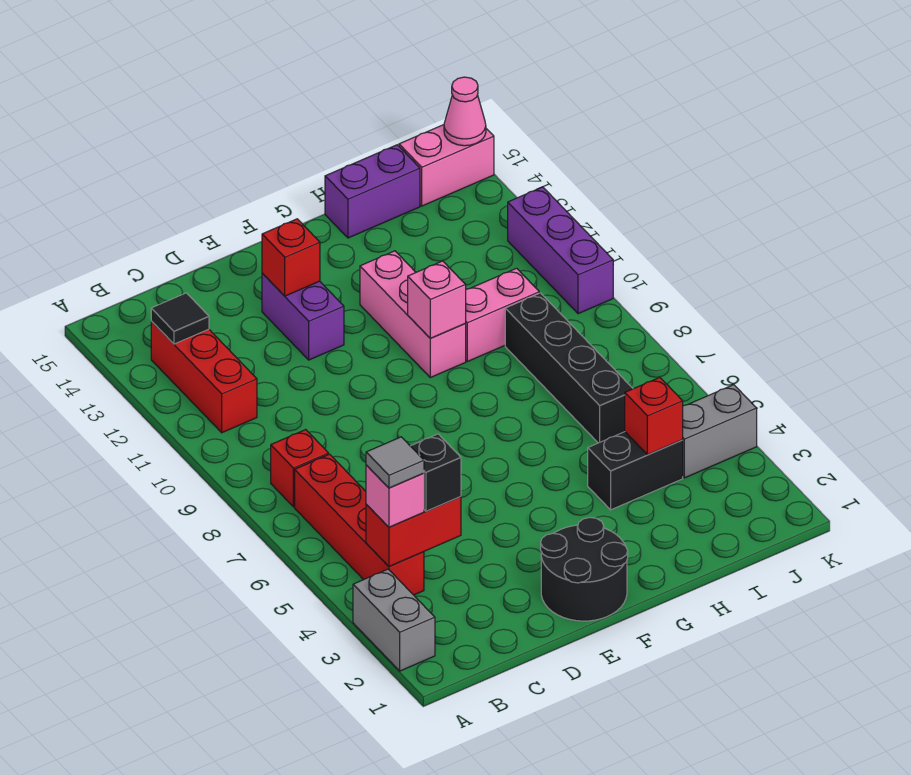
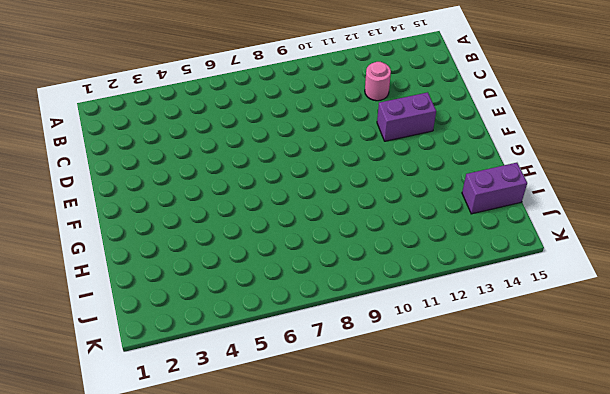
pink round brick C12 level 1 -> none
purple brick I14:I15 level 1 -> purple brick H15:I15 level 1
none -> grey brick A2:A3 level 1
none -> red brick B4:B7 level 1
none -> red brick B8 level 1

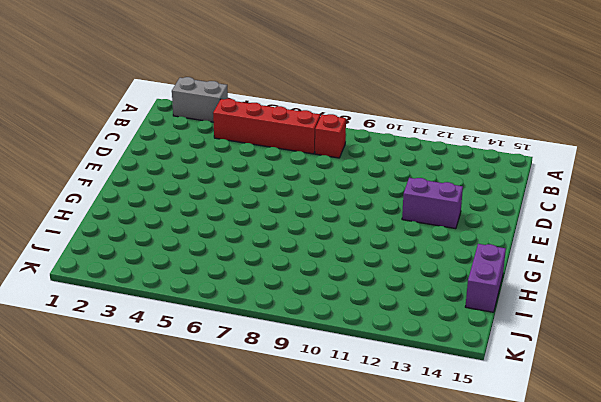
none -> red brick B11:B13 level 1
none -> black round brick E1:F2 level 1
none -> pink brick G10:G12 level 1

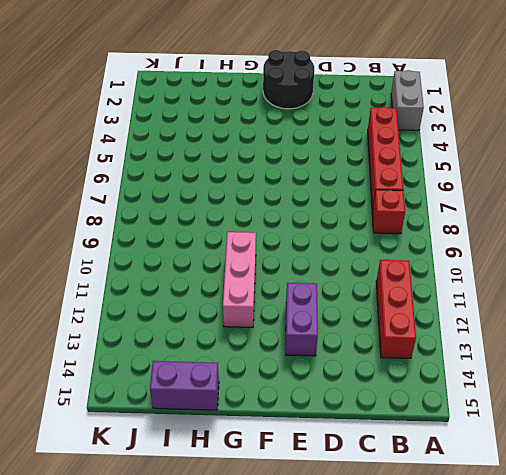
none -> black brick H4:I4 level 1
none -> pink brick H10:I10 level 1
none -> black brick I6:I9 level 1

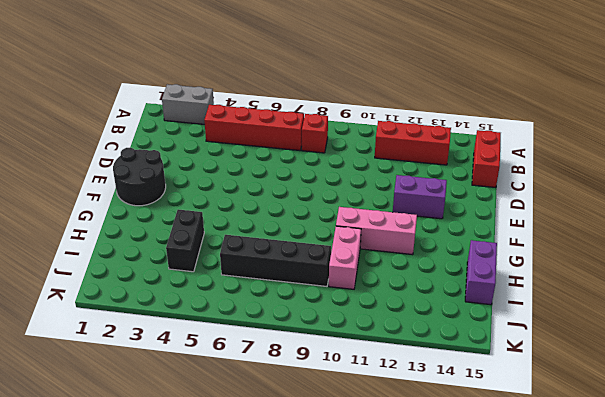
red brick B15:C15 level 1 -> red brick B4:C4 level 2
none -> grey brick J4:K4 level 1
none -> pink brick J15:K15 level 1
none -> purple brick K10:K12 level 1

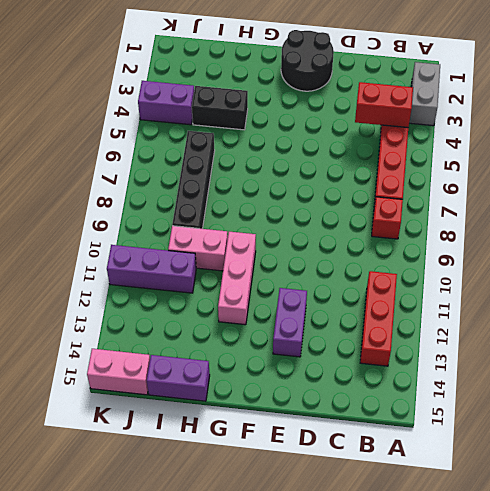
purple brick I11:K11 level 1 -> purple brick K10:K12 level 1
purple brick J4:K4 level 1 -> grey brick J4:K4 level 1
none -> black tile B13 level 2
none -> red brick E13 level 2
none -> pink brick G10 level 2

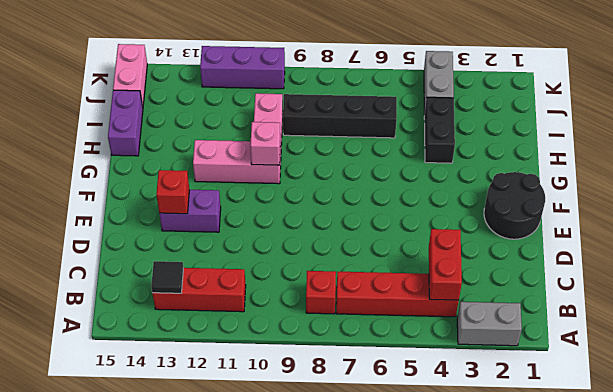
none -> red brick I4 level 2
none -> pink cone K15 level 2
none -> pink brick B4 level 3

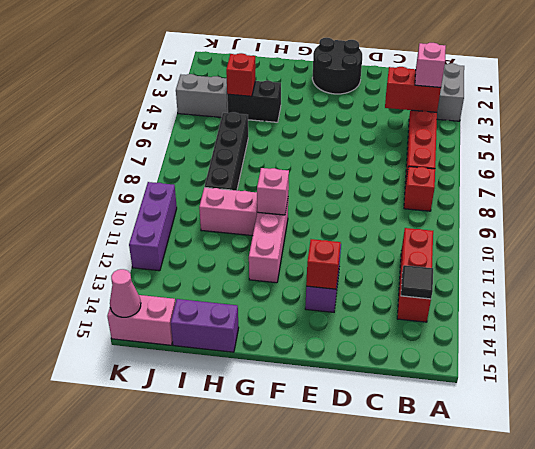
none -> black brick C4 level 3
none -> grey tile B4 level 4

